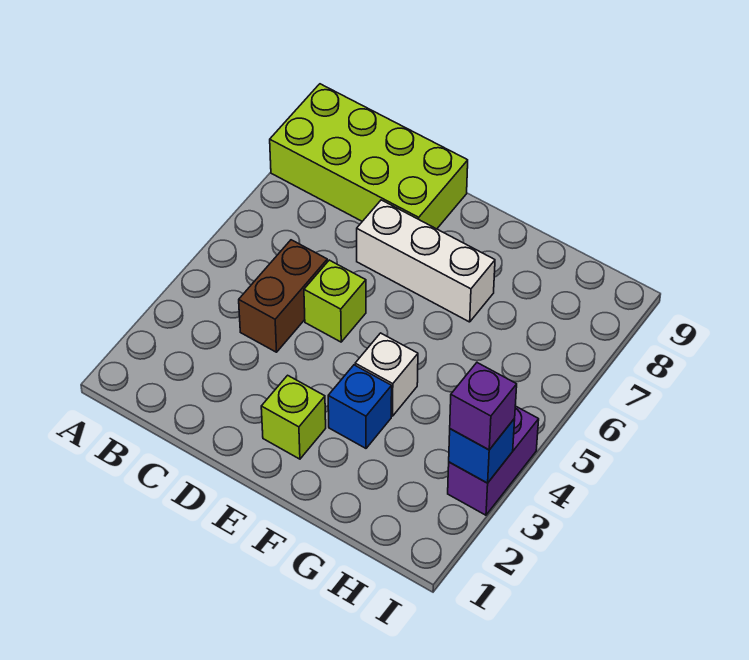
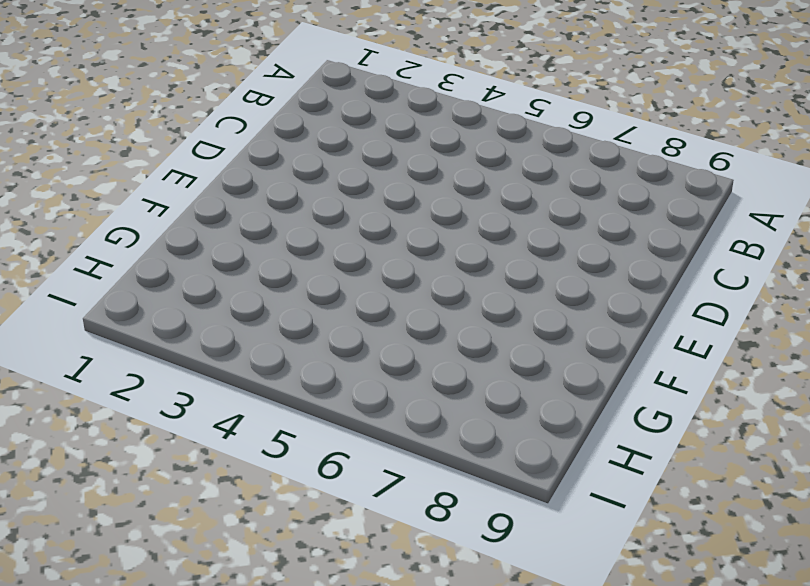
none -> lime brick A8:D9 level 1
none -> brown brick C4:C5 level 1

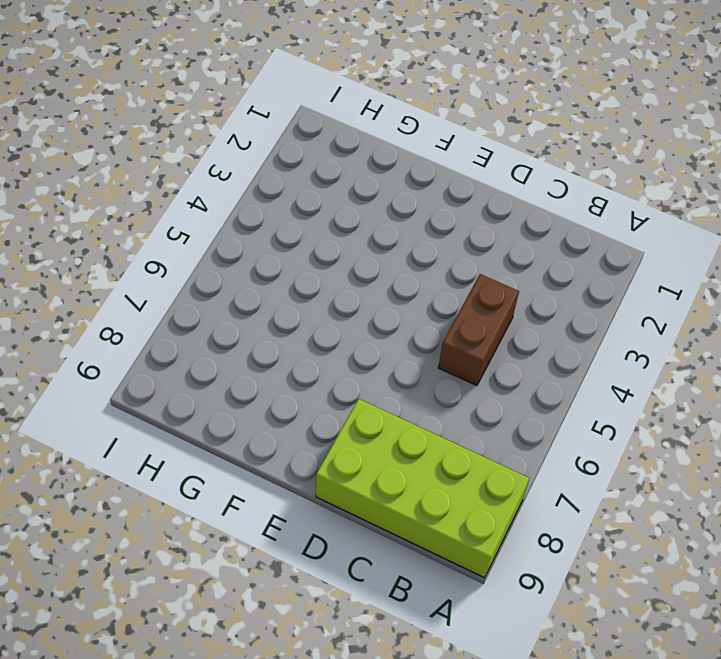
none -> lime brick D5 level 1
none -> white brick D7:F7 level 1

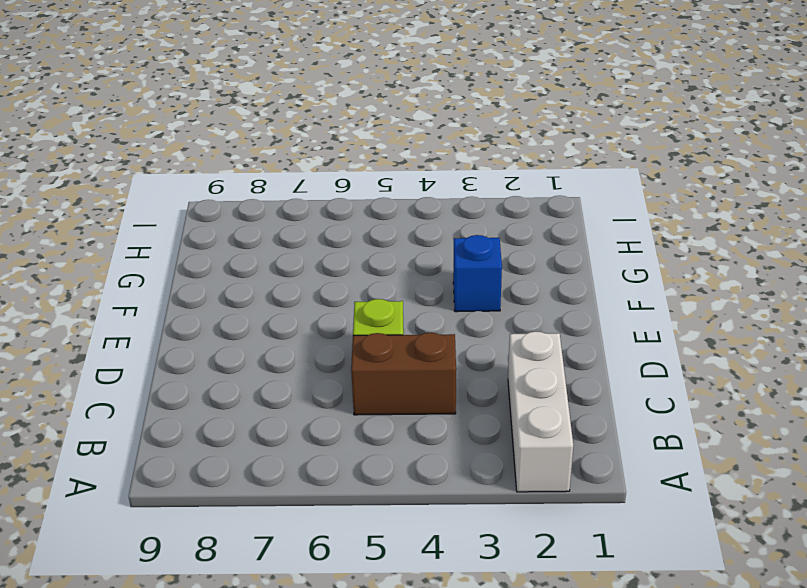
white brick A2:C2 level 1 -> white brick D7:F7 level 1
none -> lime brick A8:D9 level 1
none -> lime brick E2 level 1

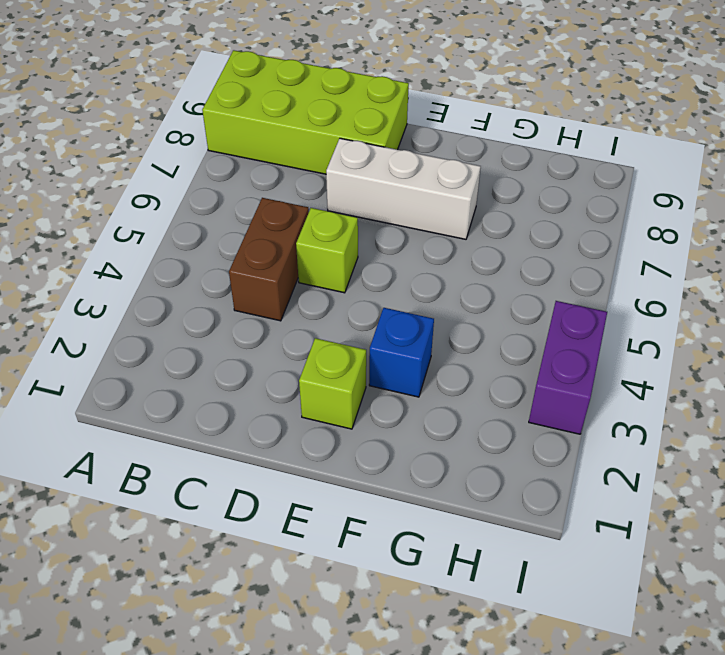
none -> white brick F4 level 1
none -> blue brick I3 level 2

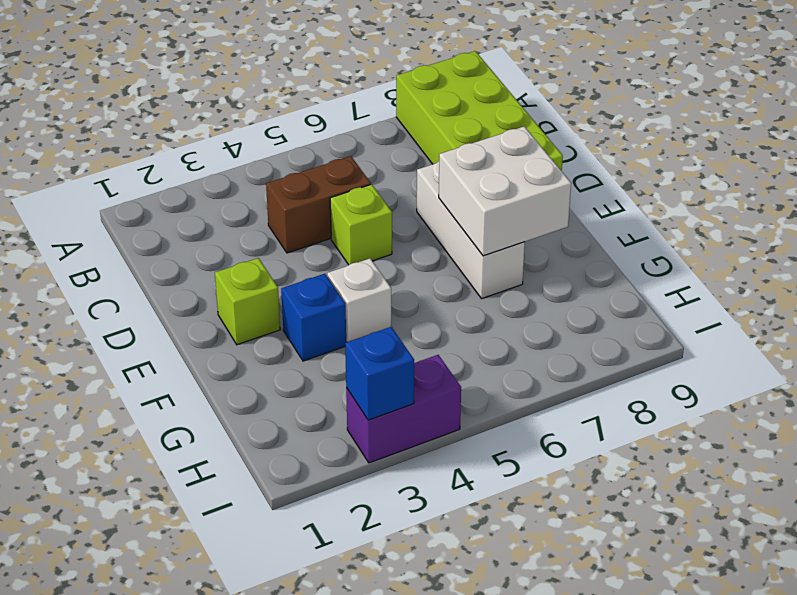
white brick E7:F8 level 2 -> none
none -> purple brick I3 level 3

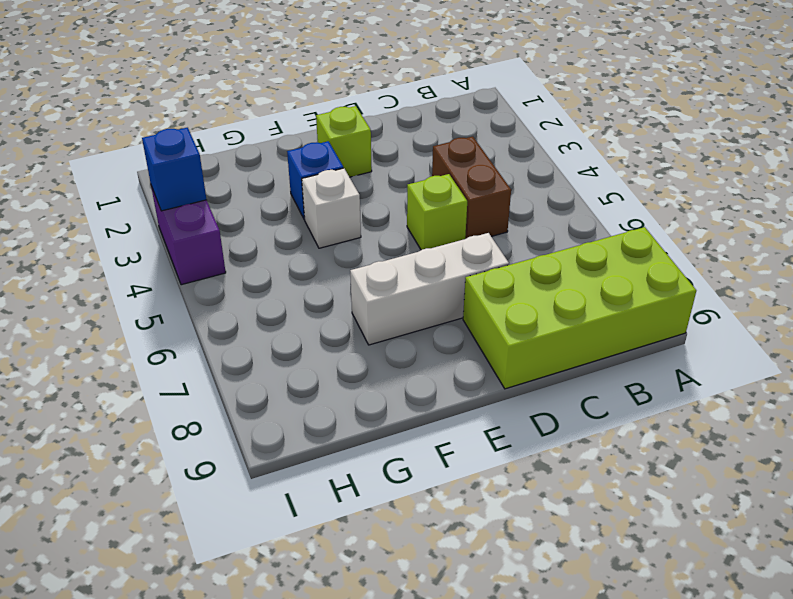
none -> purple brick I3 level 3

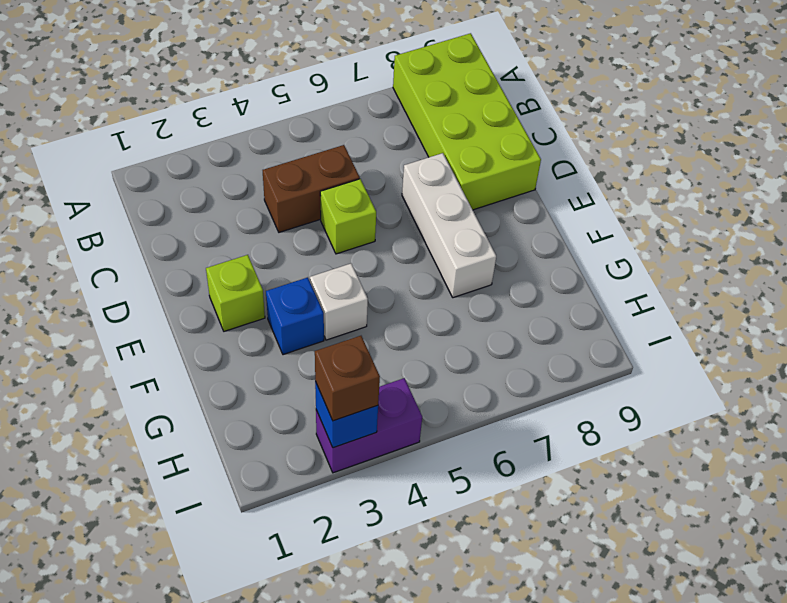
brown brick I3 level 3 -> purple brick I3 level 3

